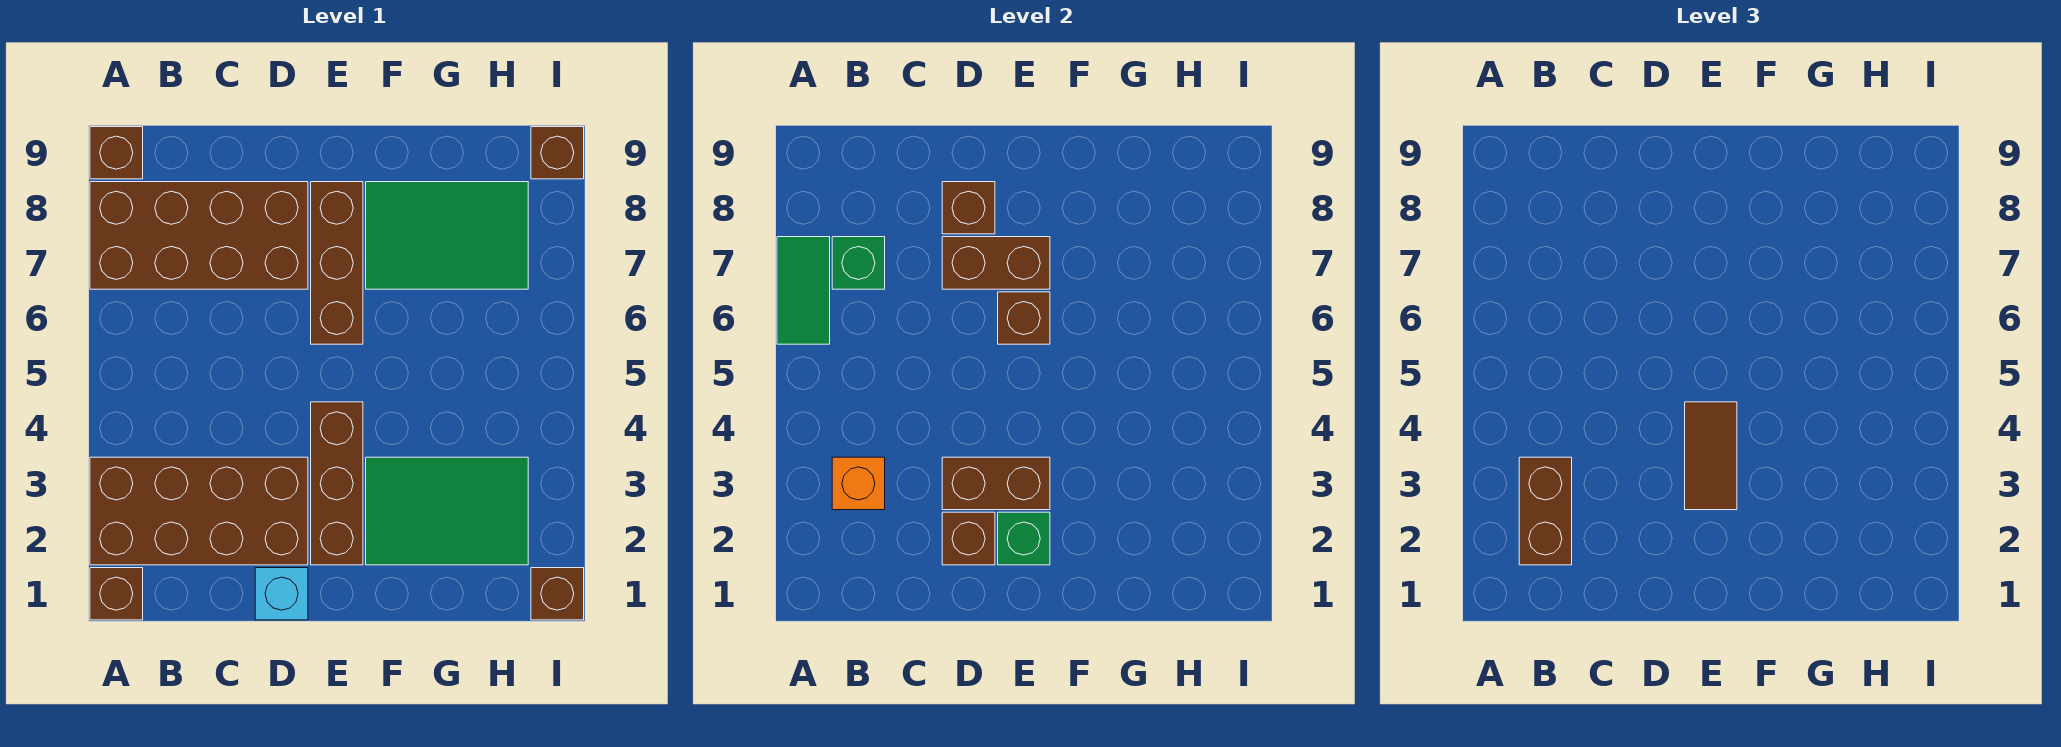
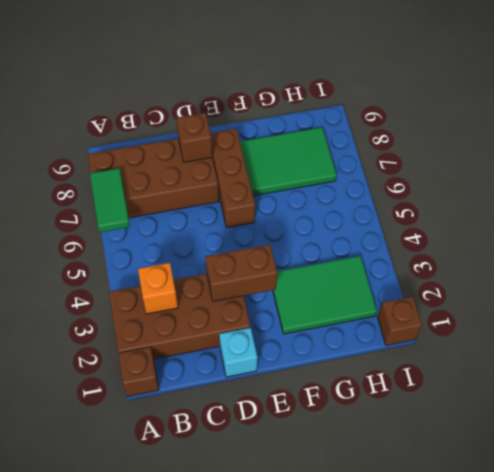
none -> brown brick A9 level 1
none -> brown brick E2:E4 level 1
none -> brown brick I9 level 1

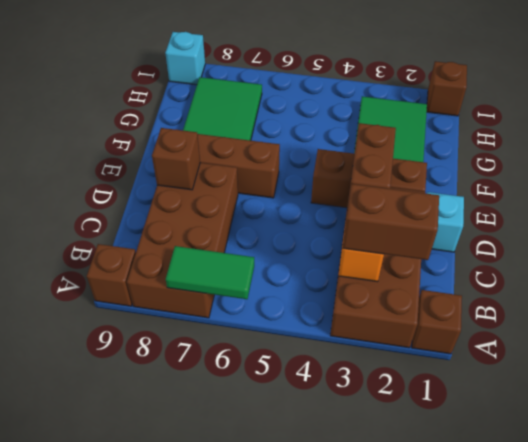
cyan brick I9 level 1 -> brown brick I9 level 1
none -> green brick B7 level 2
none -> brown brick D2 level 2
none -> brown brick D7:E7 level 2

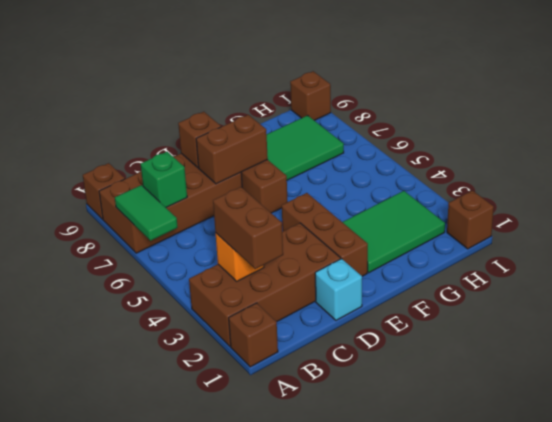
none -> brown brick D2 level 2
none -> brown brick D3:E3 level 2
none -> green brick E2 level 2

